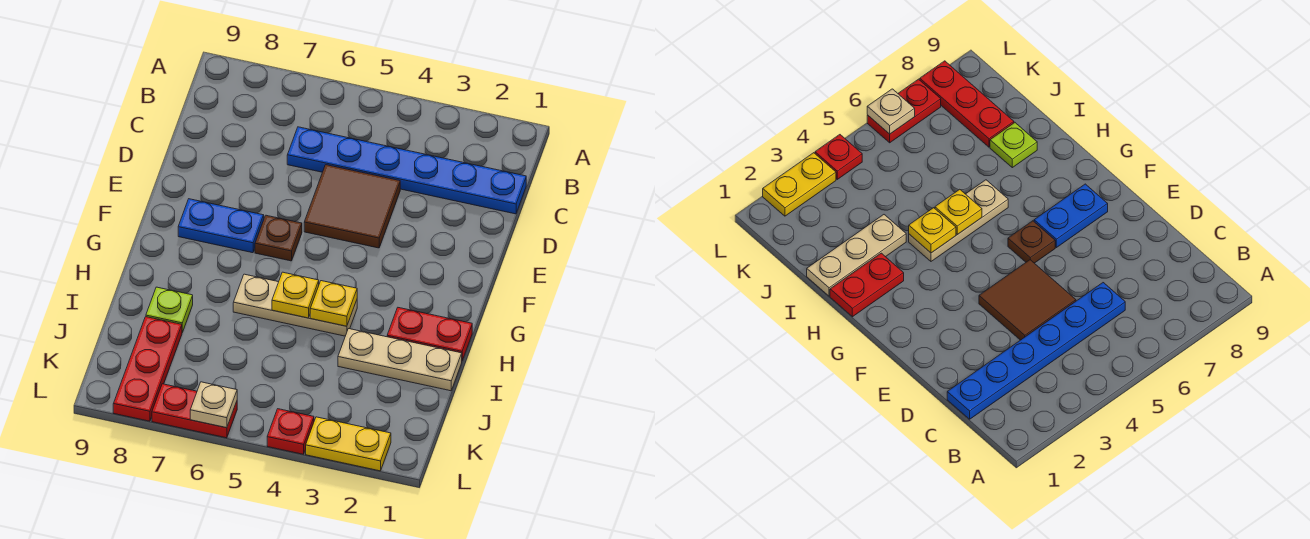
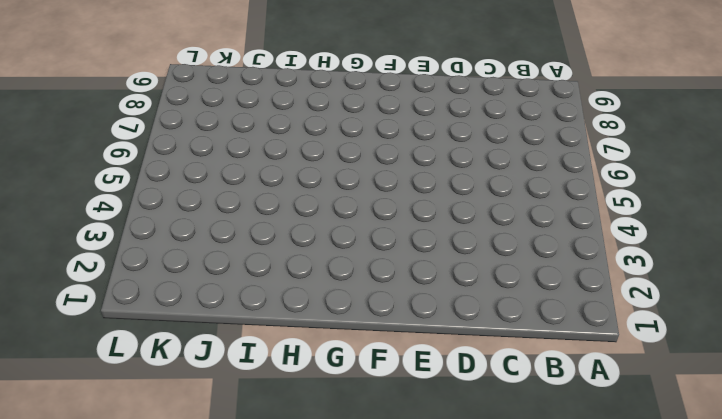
none -> blue plate C1:C6 level 1
none -> brown tile D4:E5 level 1
none -> brown plate F6 level 1

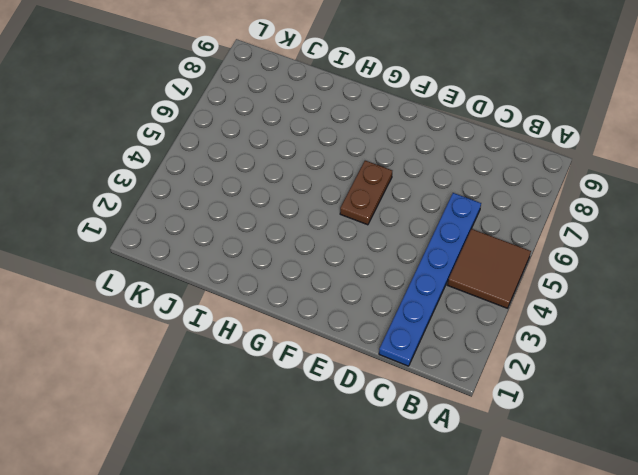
brown tile A4:B5 level 1 -> brown tile D4:E5 level 1
brown plate F5:F6 level 1 -> brown plate F6 level 1
none -> blue plate F7:F8 level 1
none -> red plate H1:H2 level 1
none -> tan plate H4:H6 level 1

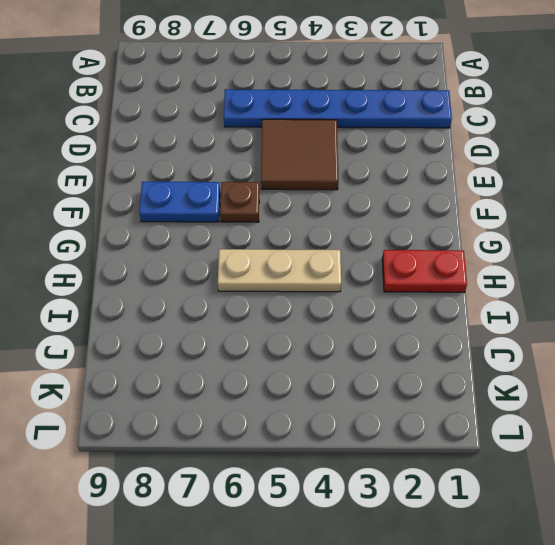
none -> tan plate I1:I3 level 1
none -> lime plate I8 level 1
none -> red plate J8:L8 level 1

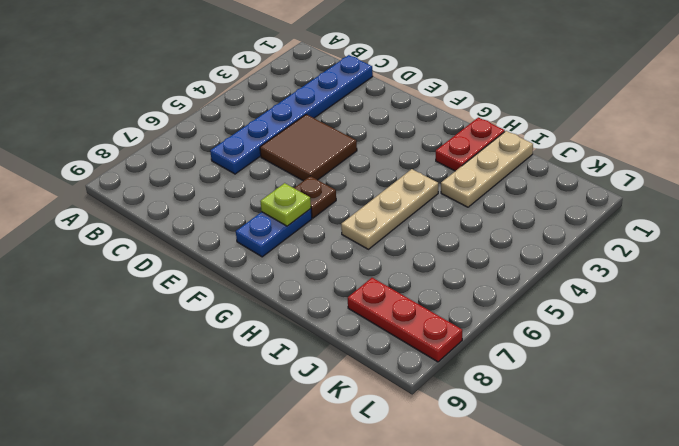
lime plate F7 level 2 -> lime plate I8 level 1
none -> yellow plate L2:L3 level 1
none -> red plate L4 level 1
none -> red plate L6:L7 level 1

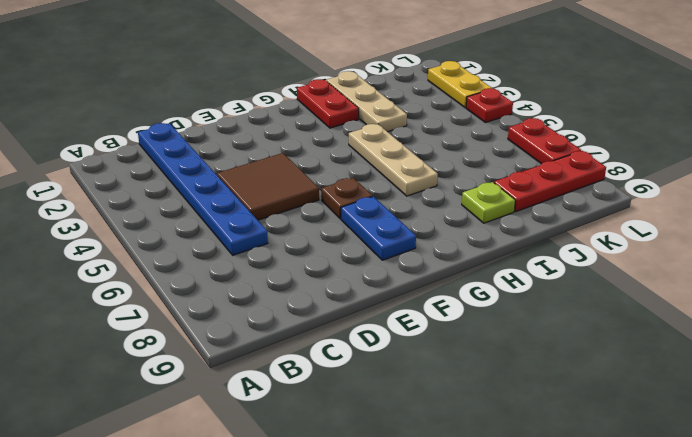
none -> yellow plate H4 level 2
none -> yellow plate H5 level 2
none -> tan plate L6 level 2

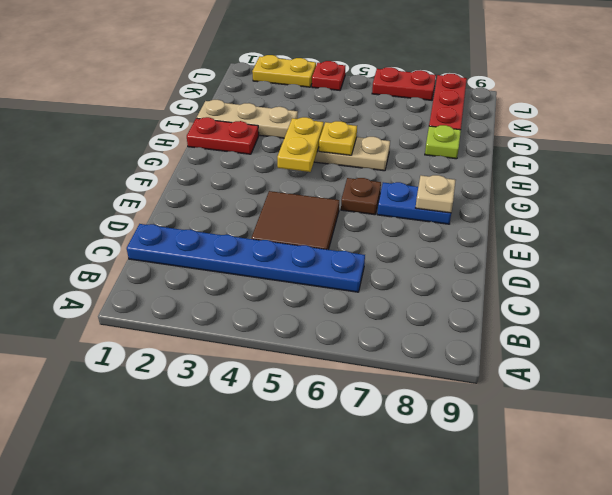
tan plate F8 level 2 -> tan plate L6 level 2
yellow plate G4:H4 level 2 -> yellow plate H4 level 2

